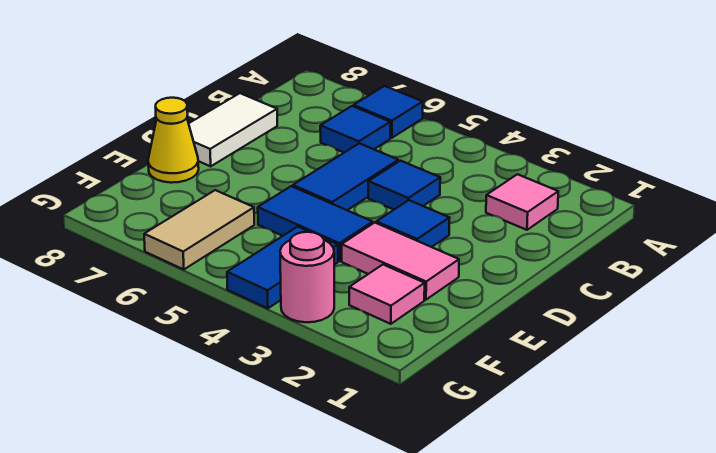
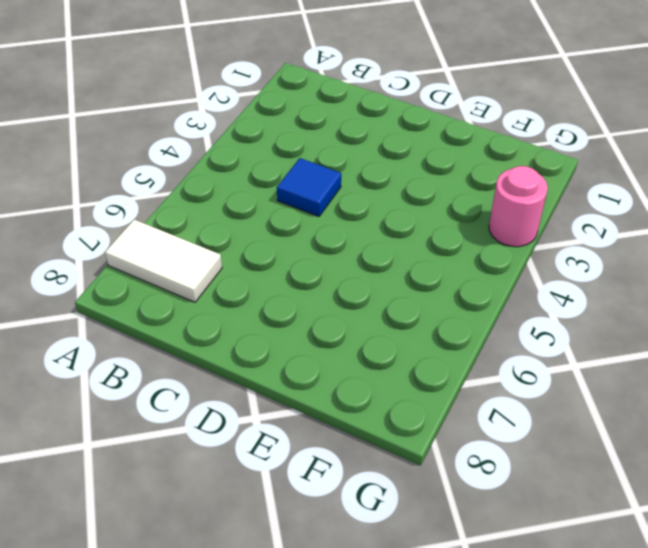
white tile A7:B7 level 1 -> white tile C8:D8 level 1
none -> blue tile A6 level 1
none -> pink tile B2 level 1
none -> blue tile B6 level 1

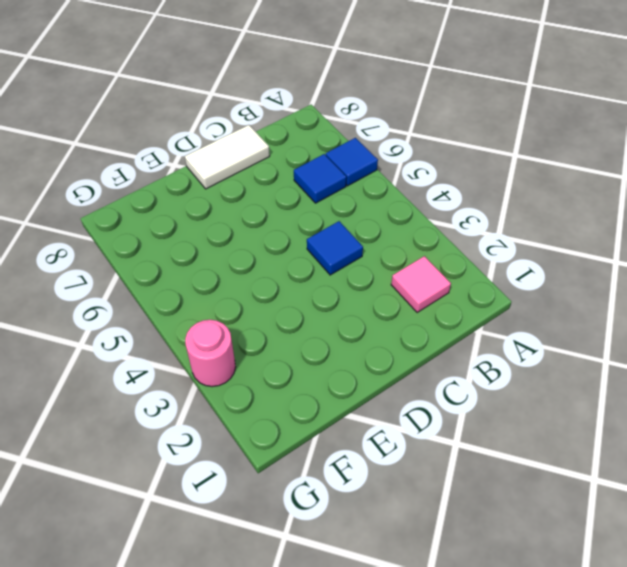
none -> blue tile C5:D5 level 1
none -> blue tile D3 level 1
none -> pink tile E2:E3 level 1

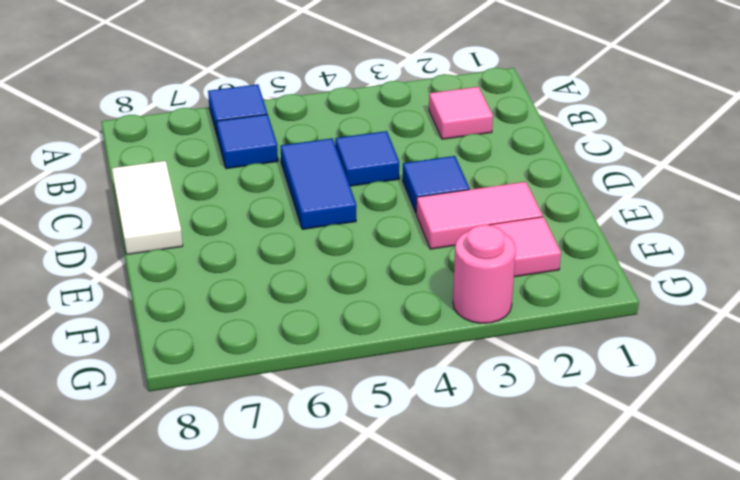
none -> blue tile E4:E5 level 1
none -> yellow cone E8 level 1
none -> blue tile F4:G4 level 1

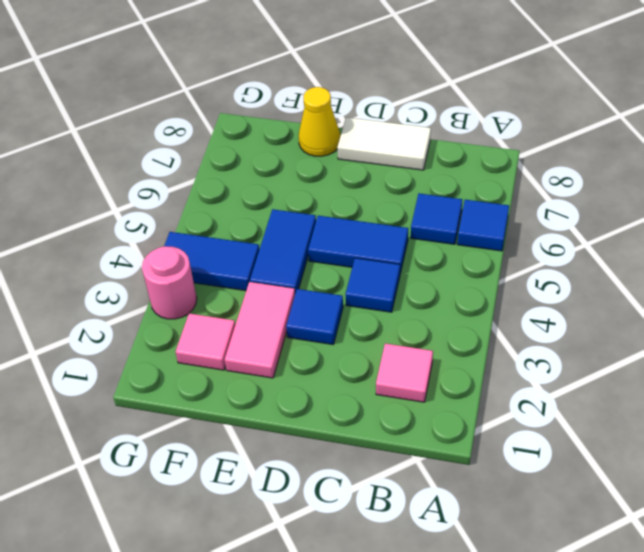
none -> tan tile F6:G6 level 1

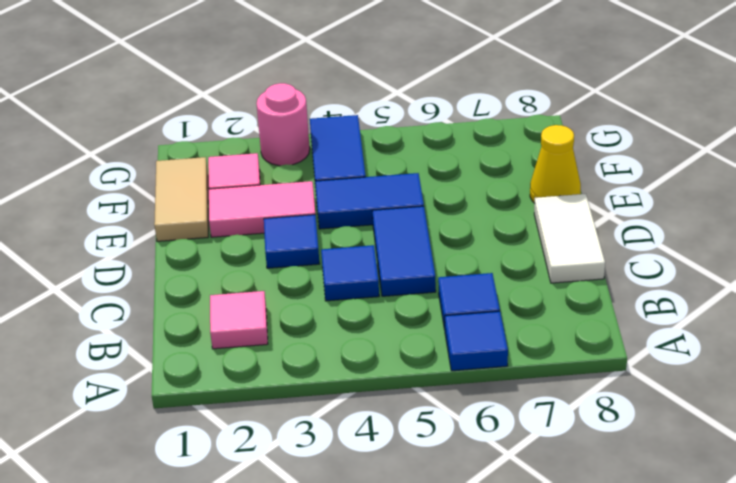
tan tile E1:F1 level 1 -> tan tile F6:G6 level 1

